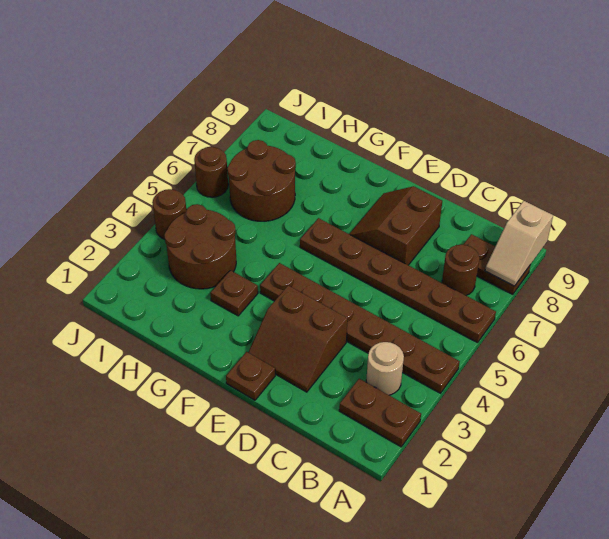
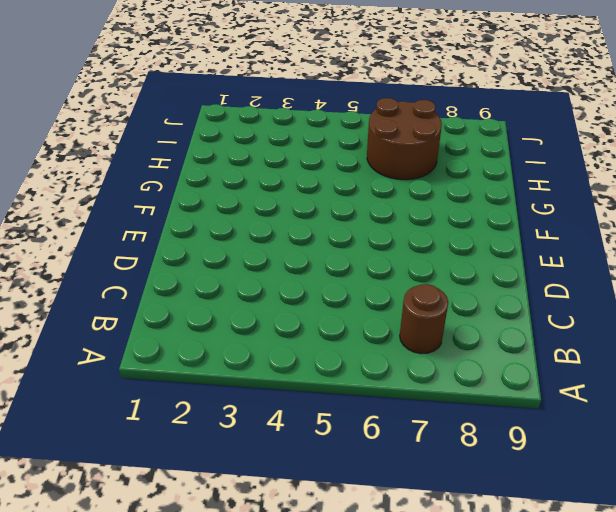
none -> brown plate A2:B2 level 1
none -> brown plate A4:F4 level 1
none -> brown plate A6:F6 level 1

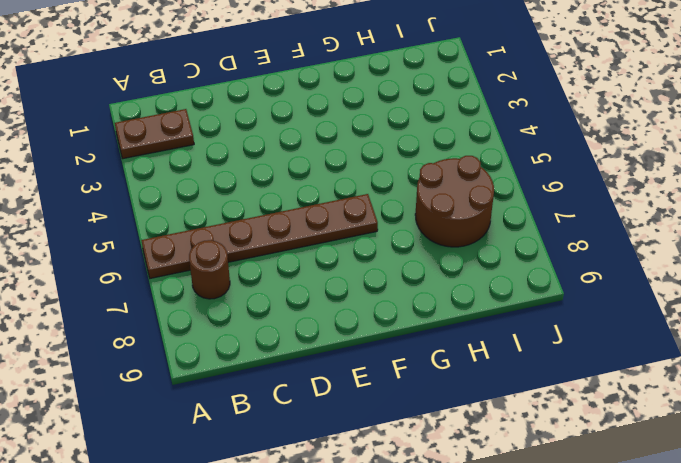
none -> brown plate A4:F4 level 1
none -> brown plate A8:B8 level 1
none -> tan round brick B3 level 1

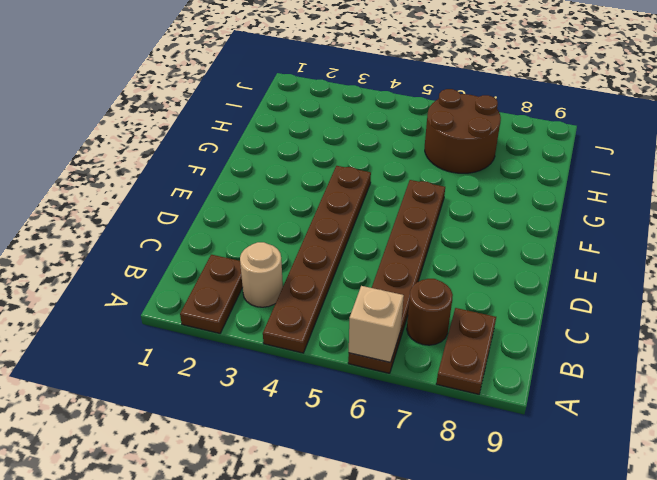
tan brick A6 level 2 -> none
none -> brown slope D2:E3 level 1 top 3
none -> brown slope D7:E8 level 1 top D
none -> brown plate E1 level 1

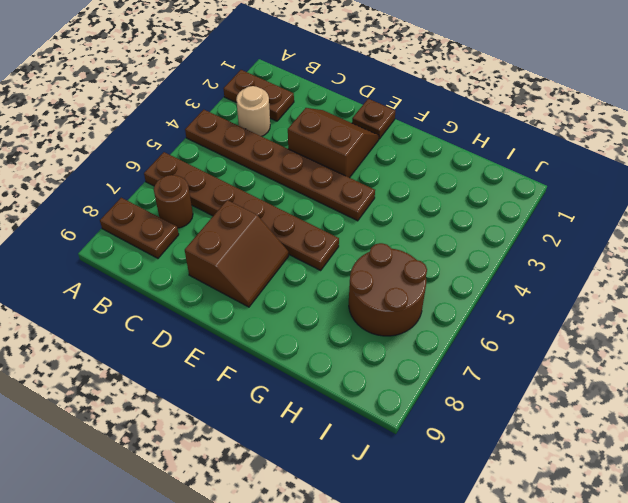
none -> brown plate G3 level 1
none -> brown round brick H3:I4 level 1
none -> brown round brick J4 level 1

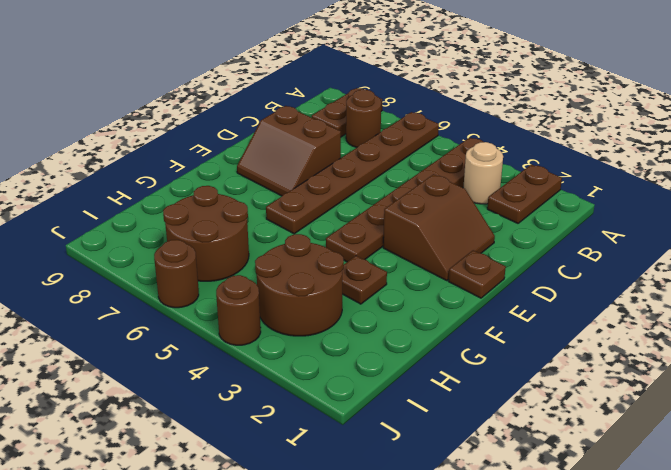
none -> tan slope A8:A9 level 2 top 9

